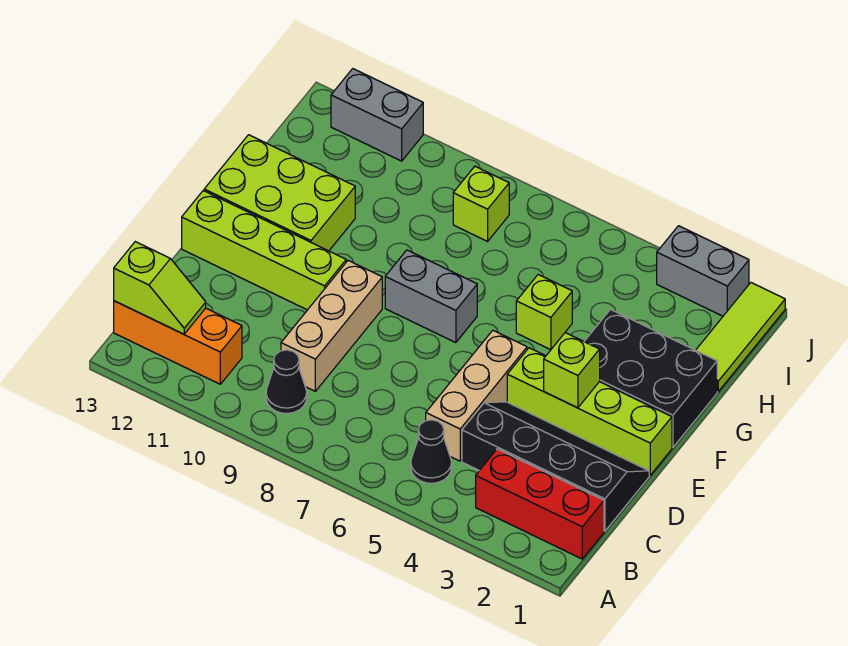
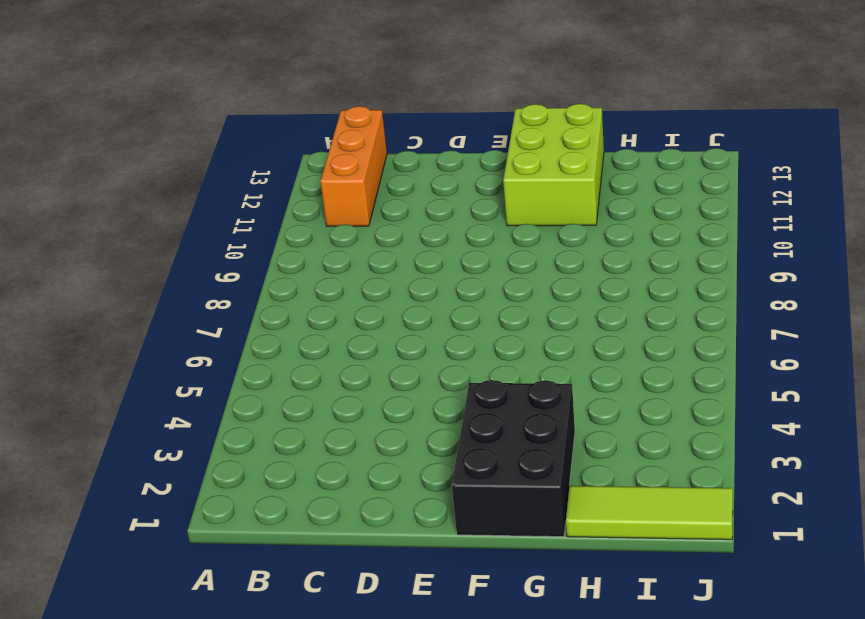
none -> red brick B1:B3 level 1
none -> black cone B5 level 1
none -> black cone B9 level 1

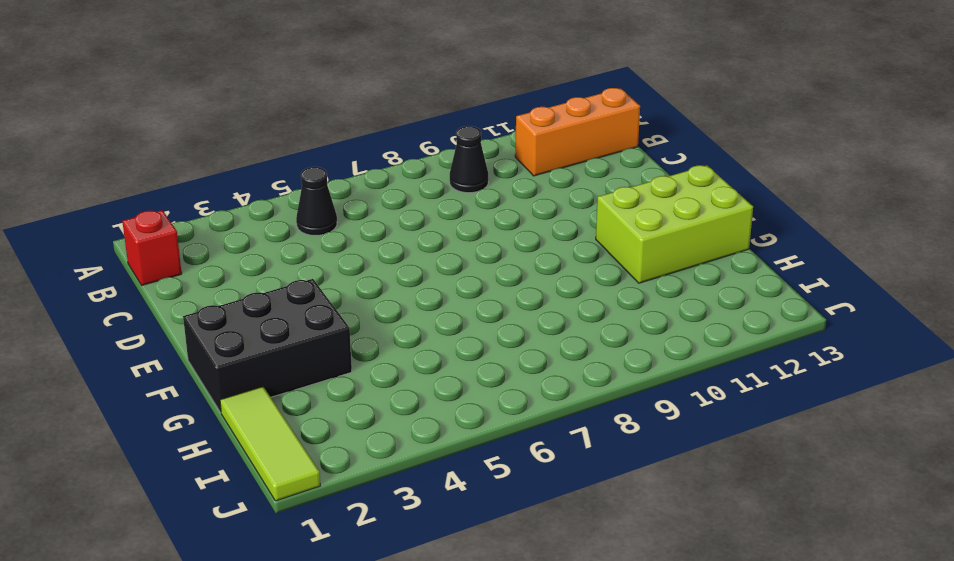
red brick B1 level 1 -> red brick B1:B3 level 1
none -> black slope C1:D4 level 1 top C
none -> tan brick C5:E5 level 1
none -> tan brick C9:E9 level 1

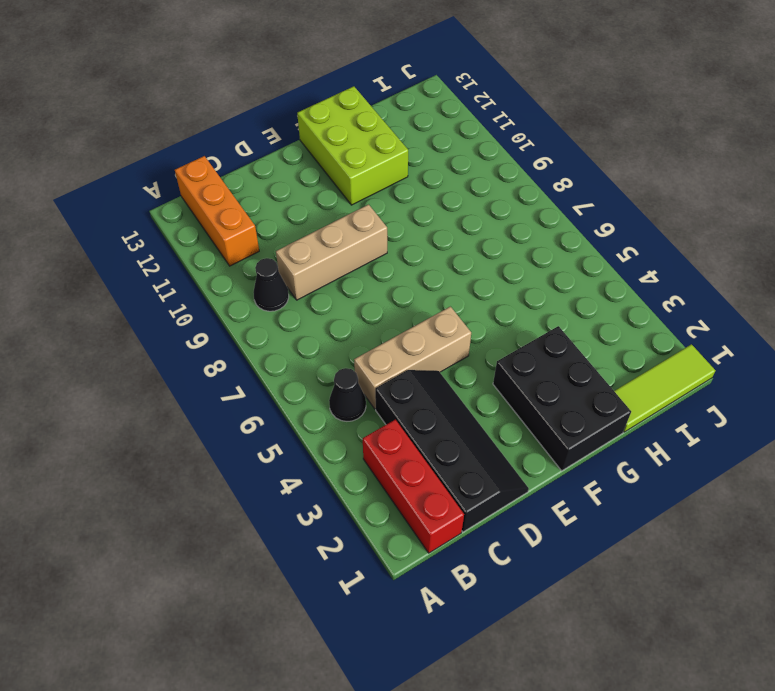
none -> lime brick E1:E4 level 1
none -> lime brick E10:E13 level 1
none -> grey brick F7:F8 level 1

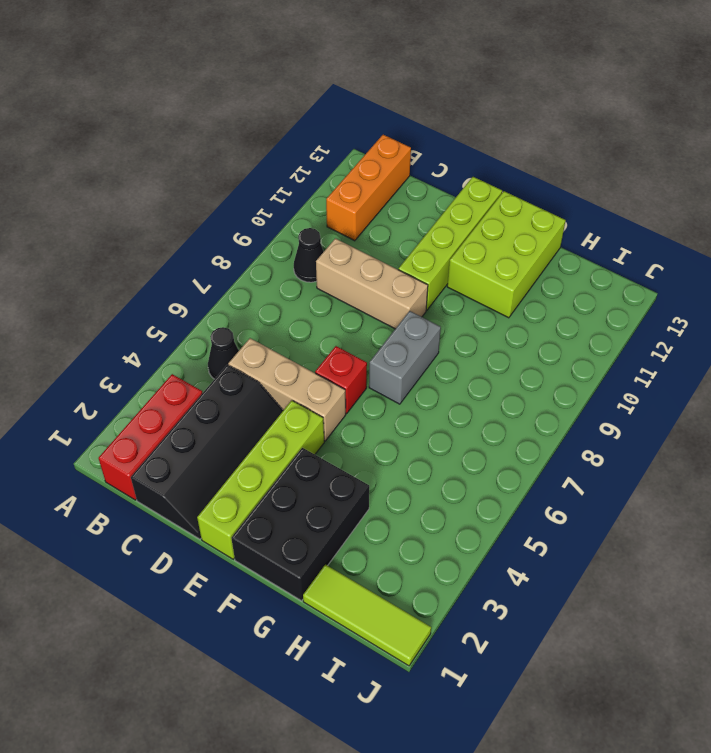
red brick E6 level 1 -> none
none -> lime brick G5 level 1
none -> lime brick I8 level 1
none -> grey brick J2:J3 level 1

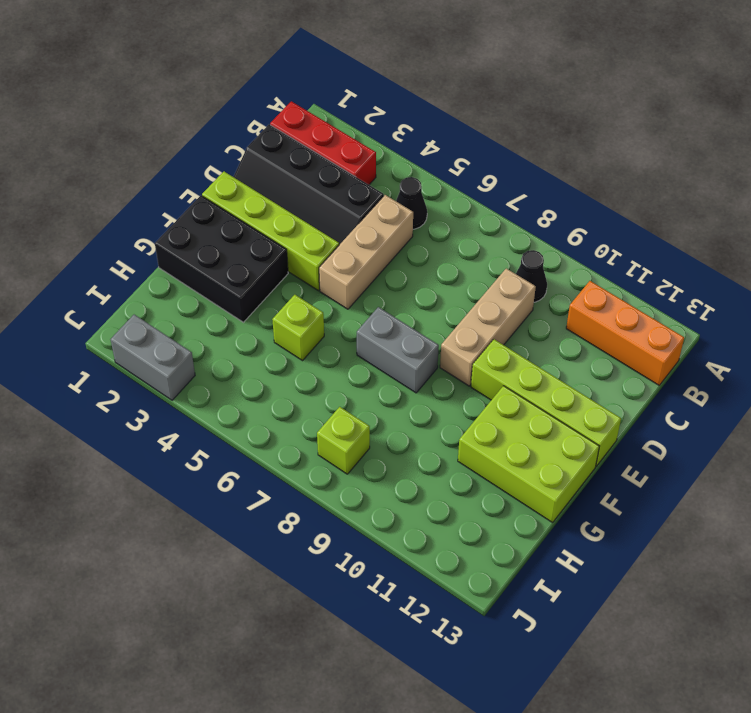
none -> lime tile H1:J1 level 1
none -> grey brick J11:J12 level 1
none -> lime slope B12:B13 level 2 top 13

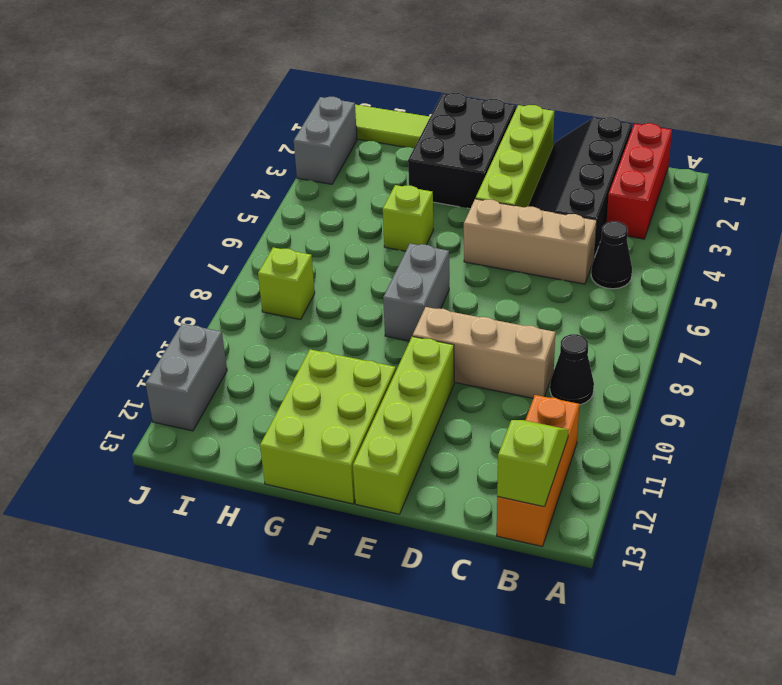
none -> lime brick E3 level 2

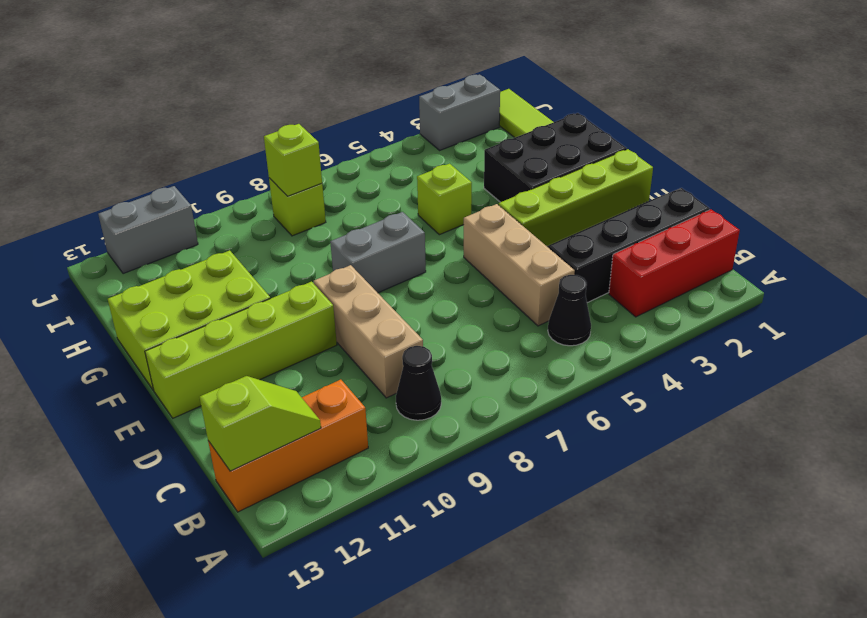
lime brick I8 level 2 -> lime brick E3 level 2

